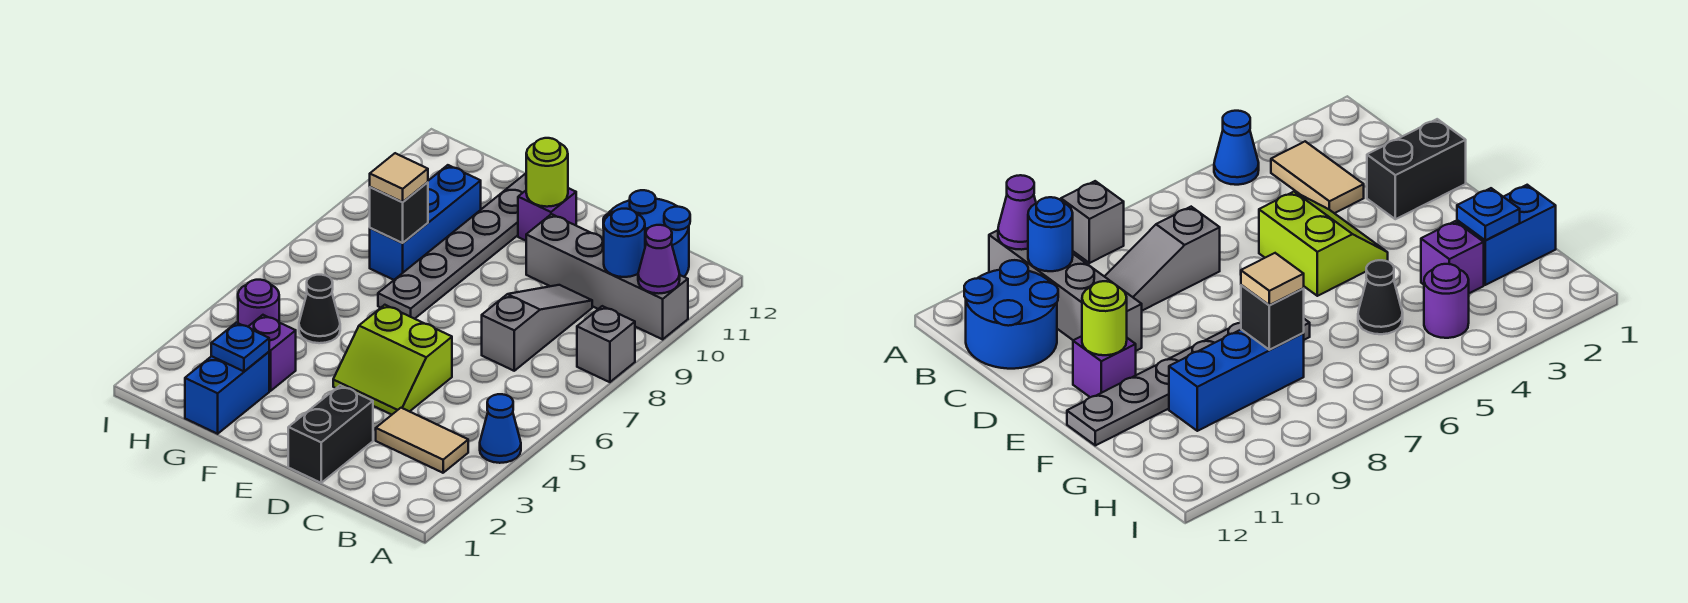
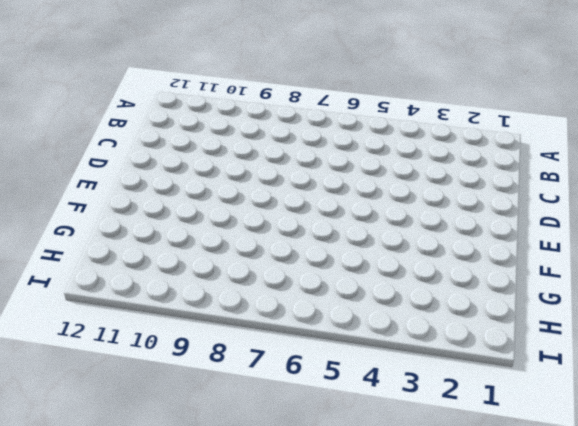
none -> blue cone A4 level 1
none -> grey brick A8 level 1
none -> grey brick A10:D10 level 1

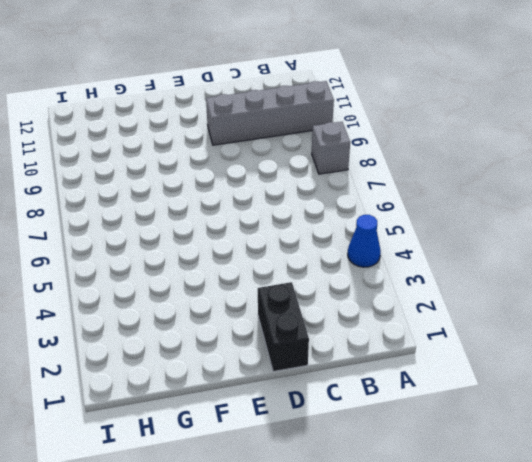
none -> tan tile B3:C3 level 1
none -> blue round brick B11:C12 level 1
none -> grey slope C7:C9 level 1 top 7

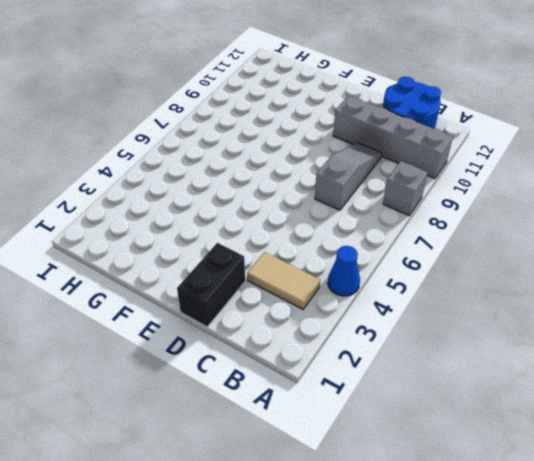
none -> lime slope D4:E5 level 1 top 5
none -> purple brick E11 level 1
none -> grey plate F7:F12 level 1

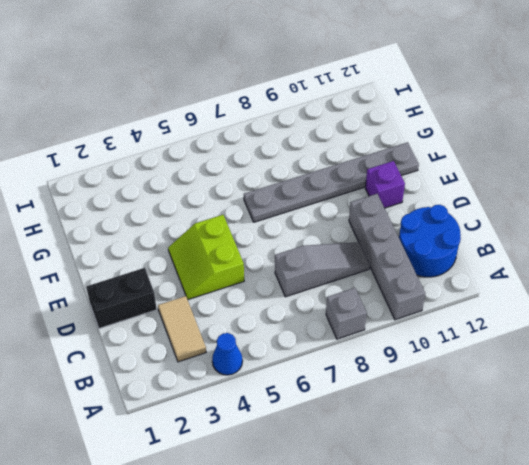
none -> blue brick G1:G2 level 1
none -> purple brick G3 level 1
none -> black cone G5 level 1

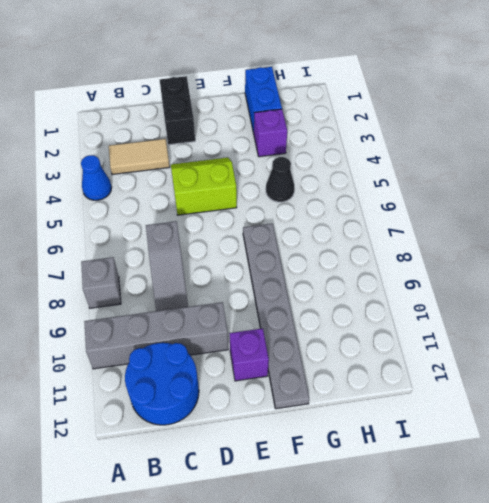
none -> blue brick G8:G10 level 1
none -> purple round brick H4 level 1
none -> purple cone A10 level 2

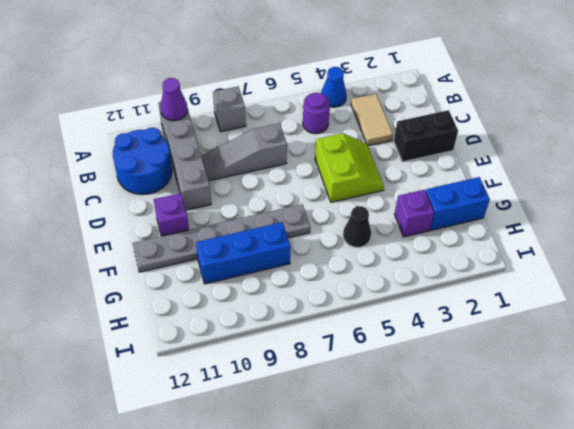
purple round brick B5 level 1 -> purple round brick H4 level 1
none -> blue round brick B10 level 2
none -> lime round brick E11 level 2
none -> blue plate G2 level 2

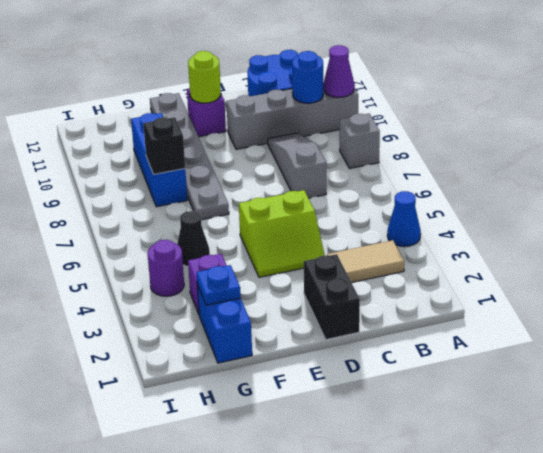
none -> tan tile G8 level 3

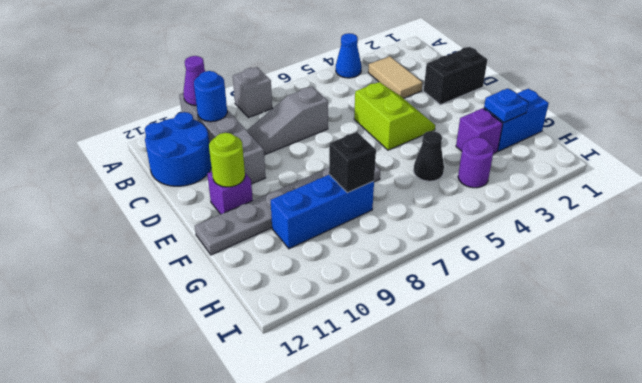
none -> tan tile G8 level 3

